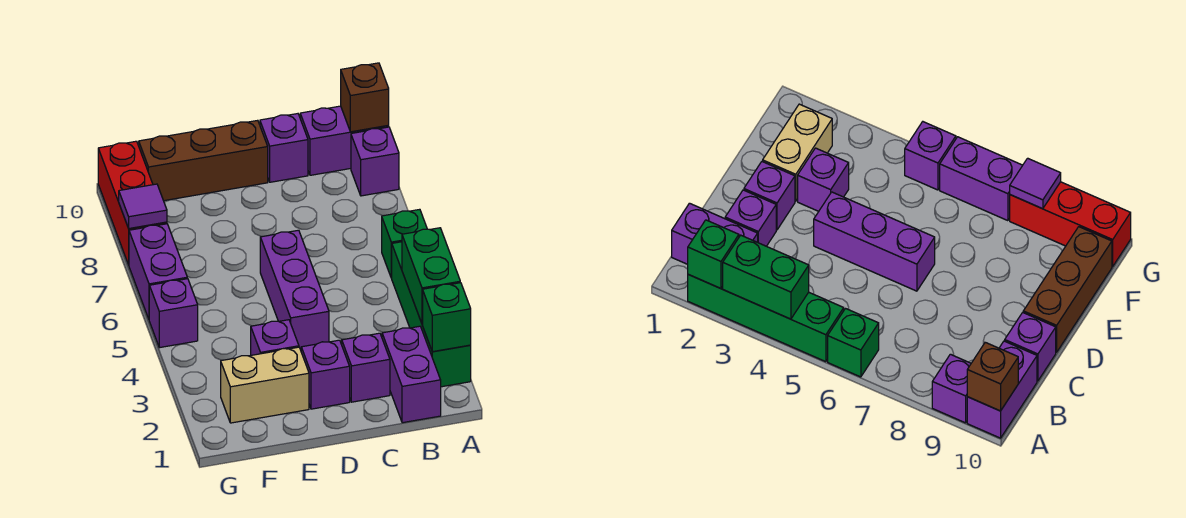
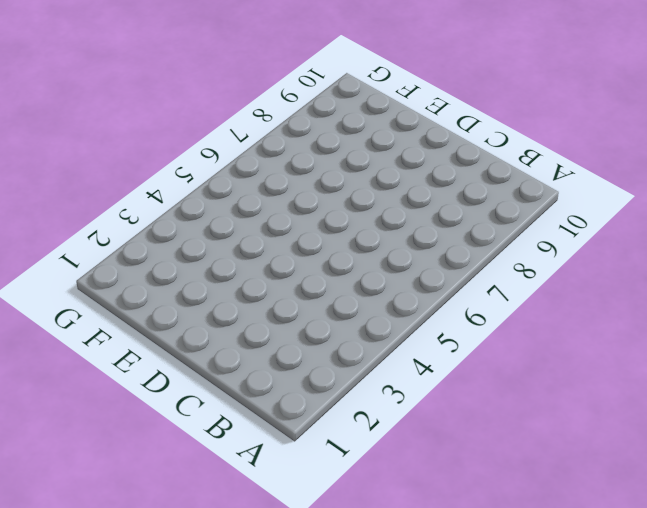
none -> green brick A2:A5 level 1
none -> green brick A6 level 1
none -> purple brick A9 level 1

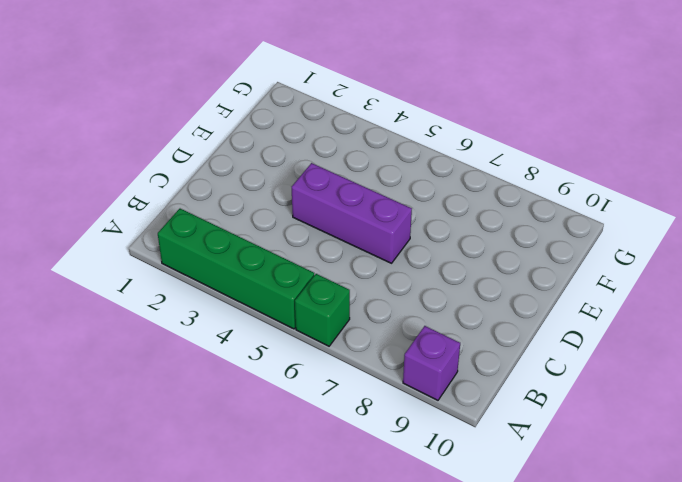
none -> purple brick A10:B10 level 1
none -> purple brick B1:B2 level 1
none -> purple brick C2 level 1

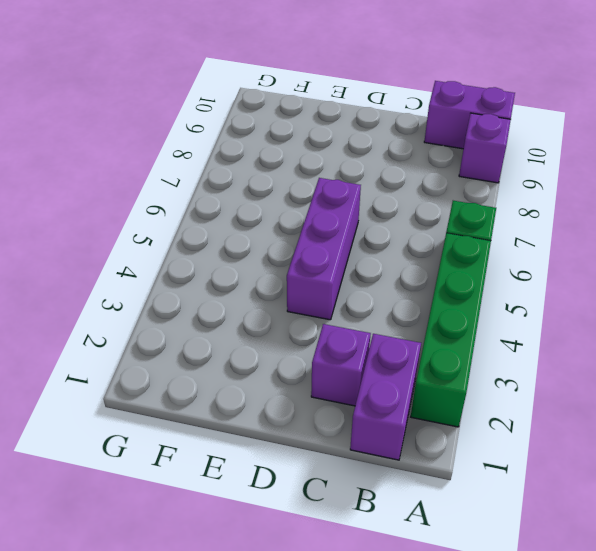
none -> purple brick C10 level 1
none -> purple brick D2 level 1
none -> brown brick D10:F10 level 1

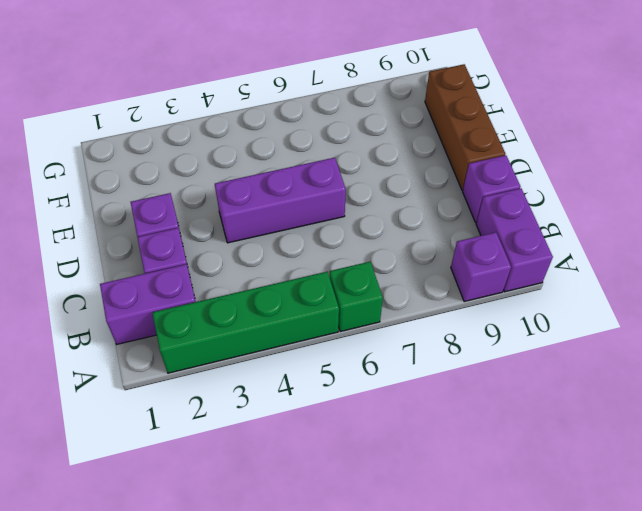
none -> tan brick E2:F2 level 1
none -> purple brick E3 level 1
none -> purple brick G5 level 1

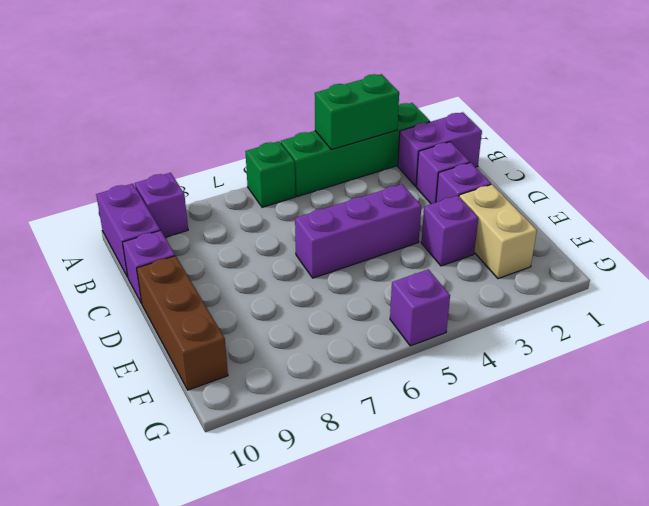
none -> purple brick G6:G7 level 1
none -> red brick G8:G10 level 1
none -> green brick A2 level 2

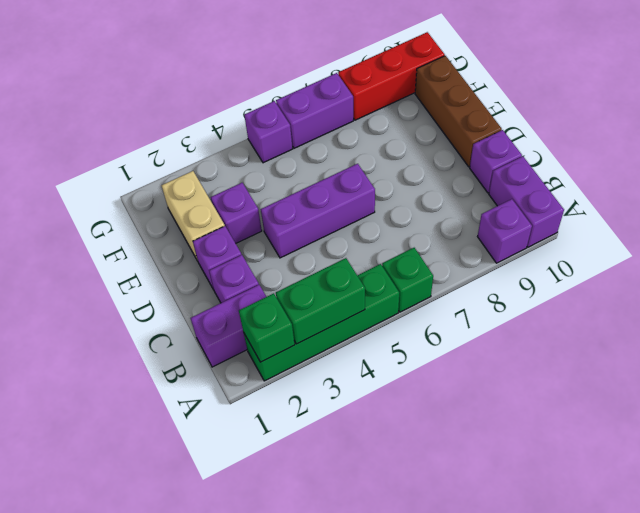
none -> brown brick A10 level 2
none -> purple tile G8 level 2

